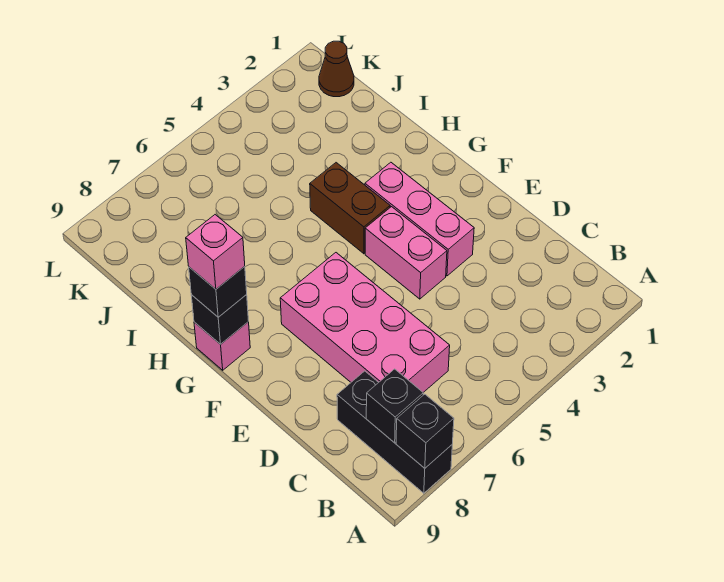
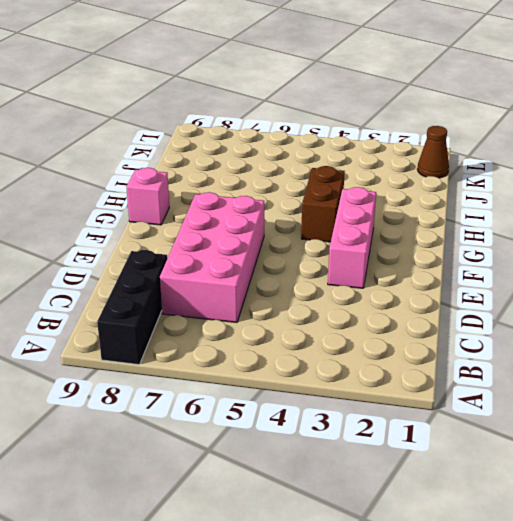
none -> pink brick E4:F4 level 1
none -> black brick A8 level 2
none -> black brick B8 level 2

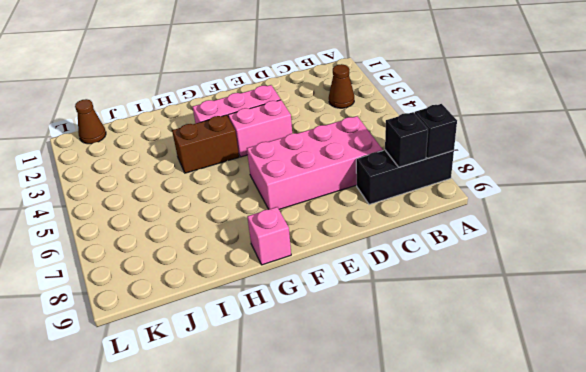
brown cone B3 level 1 -> none
none -> black brick G9 level 2
none -> black brick G9 level 3
none -> pink brick G9 level 4

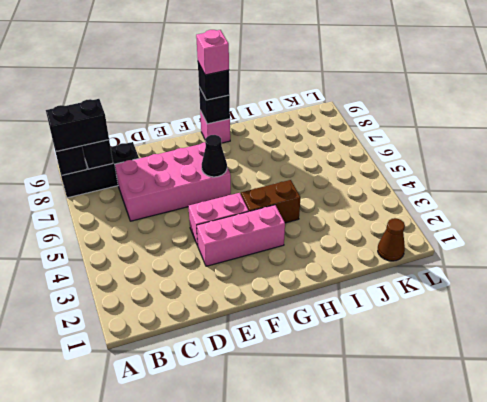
black brick A8:B8 level 3 -> none
black cone F6 level 2 -> none

